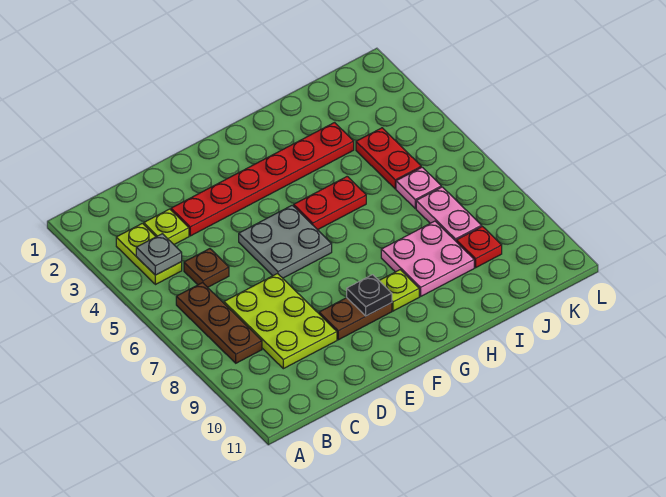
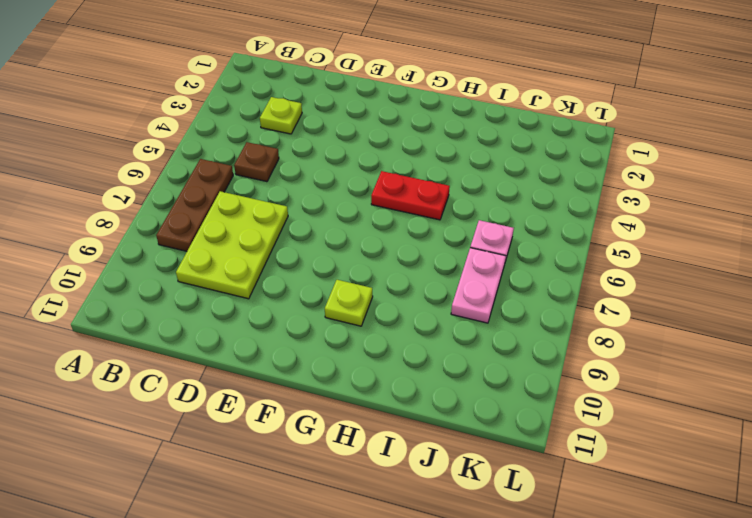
none -> lime plate B3:B4 level 1
none -> red plate D3:I3 level 1
none -> grey plate E5:F6 level 1

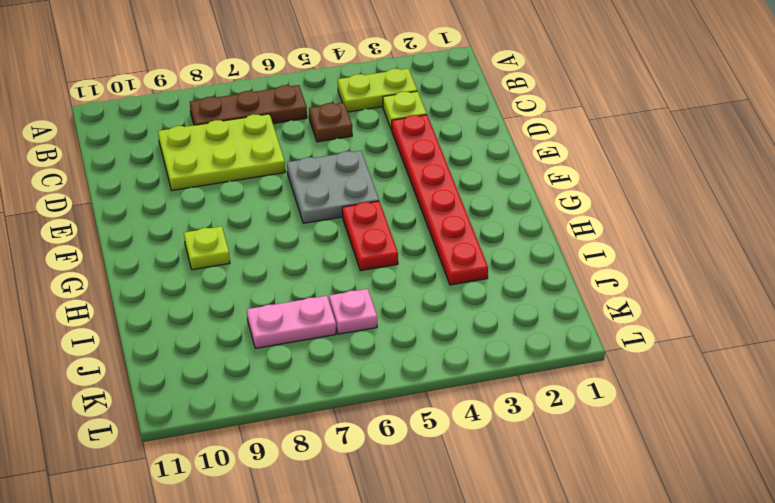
none -> brown plate E9:F9 level 1
none -> pink plate H8:I9 level 1
none -> red plate J4:J5 level 1

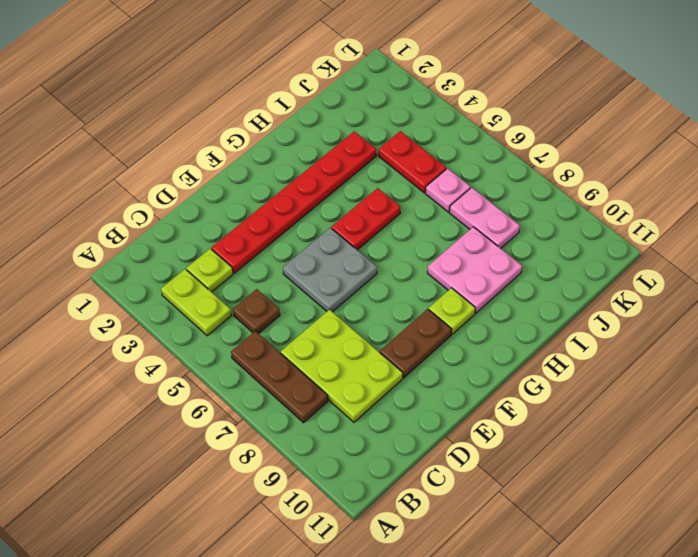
none -> red plate J9 level 1
none -> grey plate B4 level 2
none -> black plate F9 level 2

